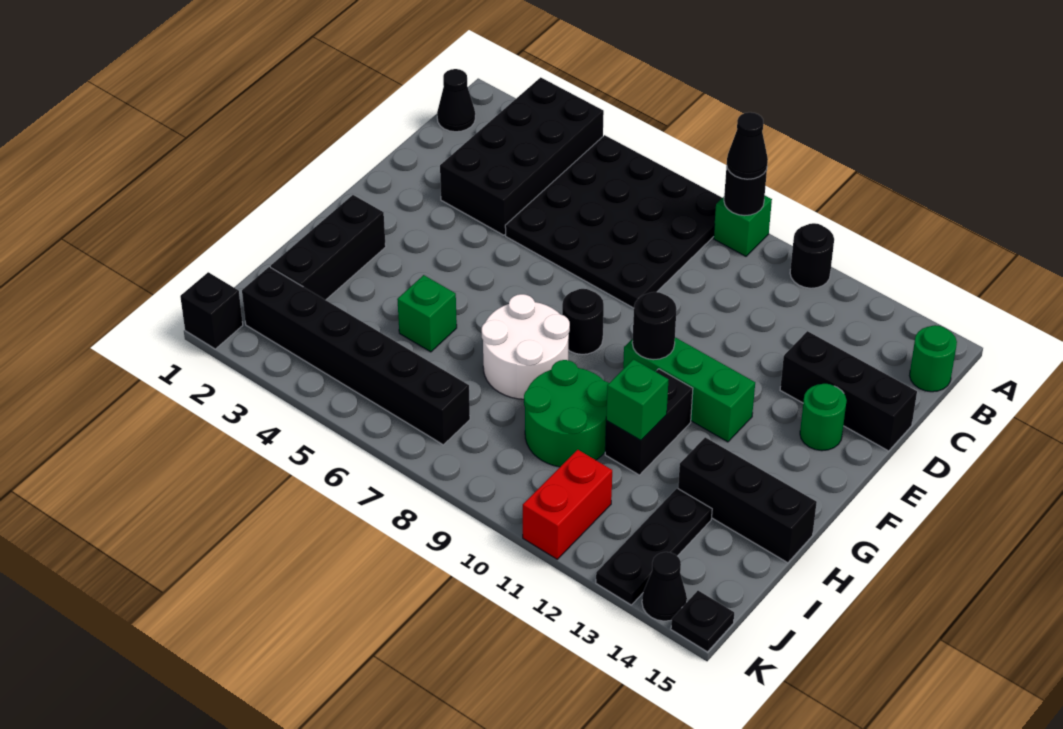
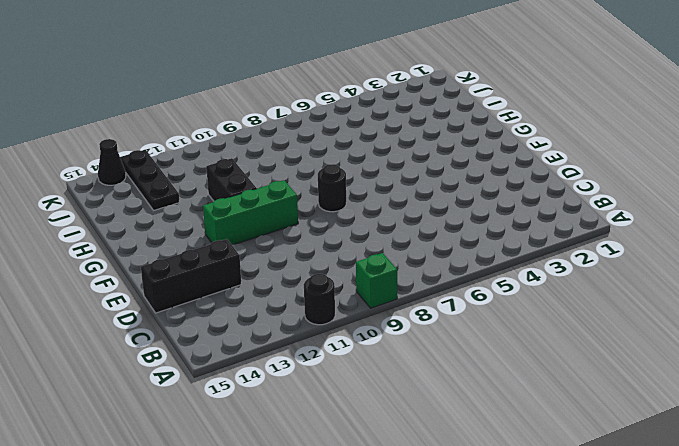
none -> black brick A3:D4 level 1
none -> black plate A5:D8 level 1
none -> black cone B1 level 1

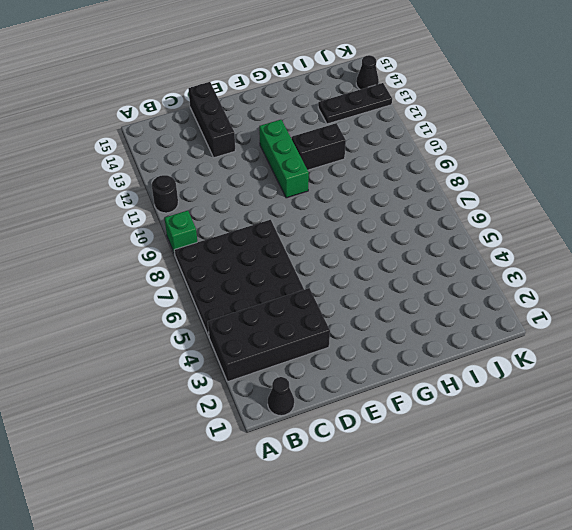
none -> green round brick B15 level 1
none -> green round brick E14 level 1
none -> black round brick F8 level 1

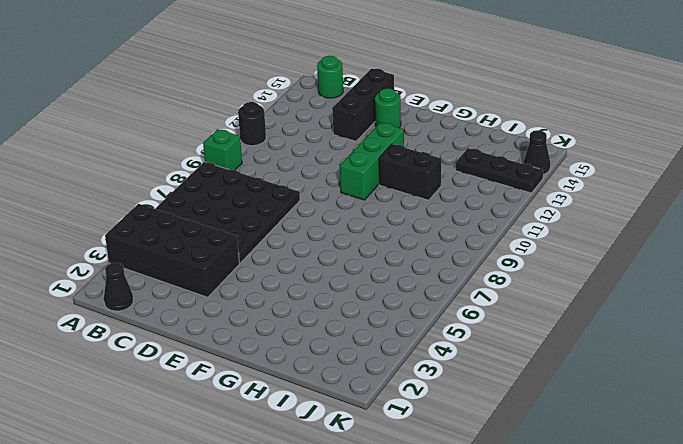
none -> black round brick F8 level 1
none -> black brick G2:I2 level 1
none -> white round brick G7:H8 level 1

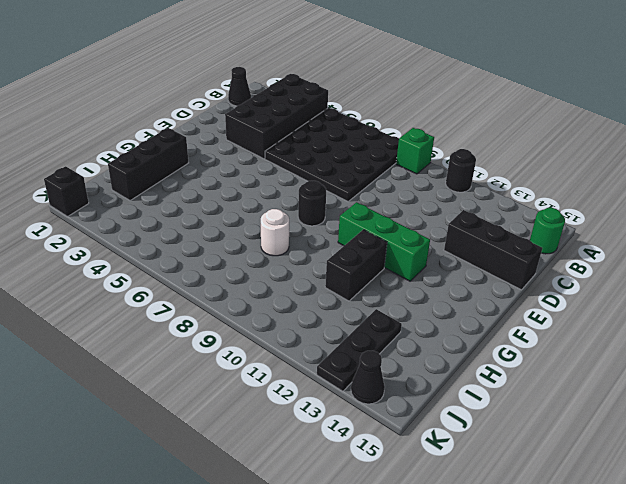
white round brick H8 level 1 -> white round brick G7:H8 level 1
none -> green round brick E14 level 1
none -> green brick H5 level 1
none -> green round brick H9:I10 level 1

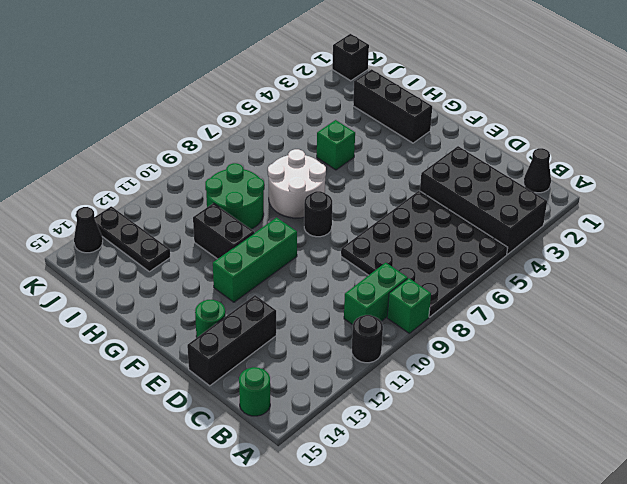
green brick B9:B10 level 1 -> none
none -> black brick H13:H15 level 1
none -> black brick J2:J7 level 1
none -> red brick J11:K11 level 1

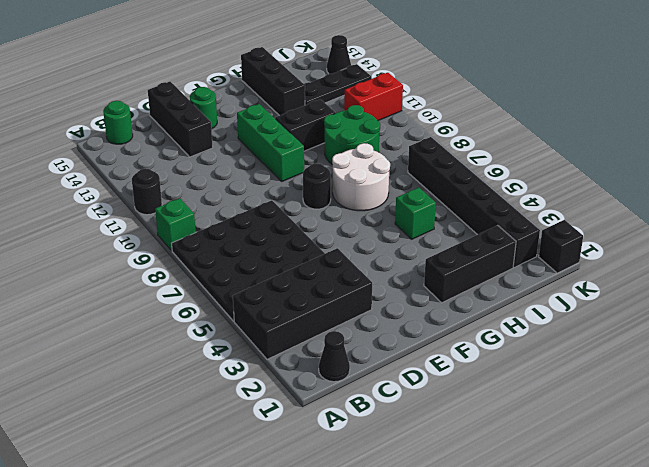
none -> black plate K15 level 1
none -> black round brick A9 level 2
none -> black round brick F10 level 2

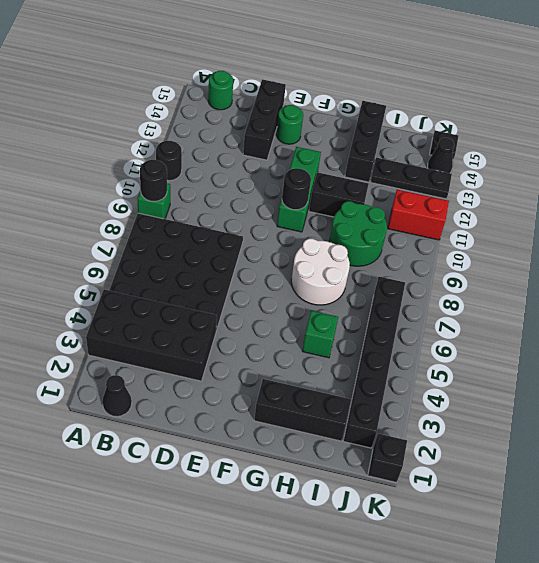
none -> black round brick F8 level 1
none -> green brick H11 level 2
none -> black cone A9 level 3

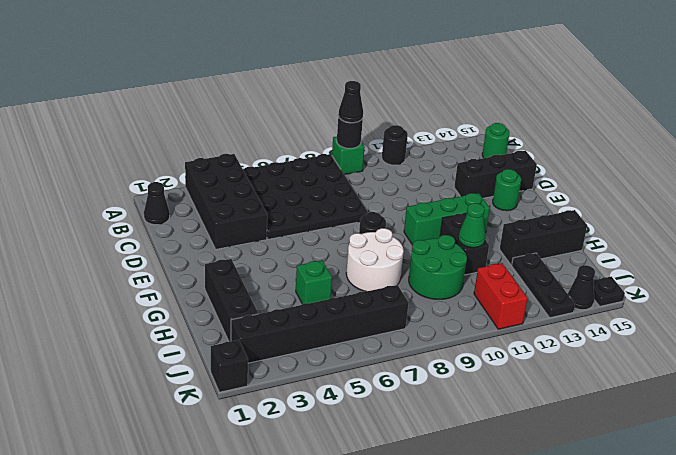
green cone H11 level 2 -> green brick H11 level 2
none -> black round brick F10 level 2

